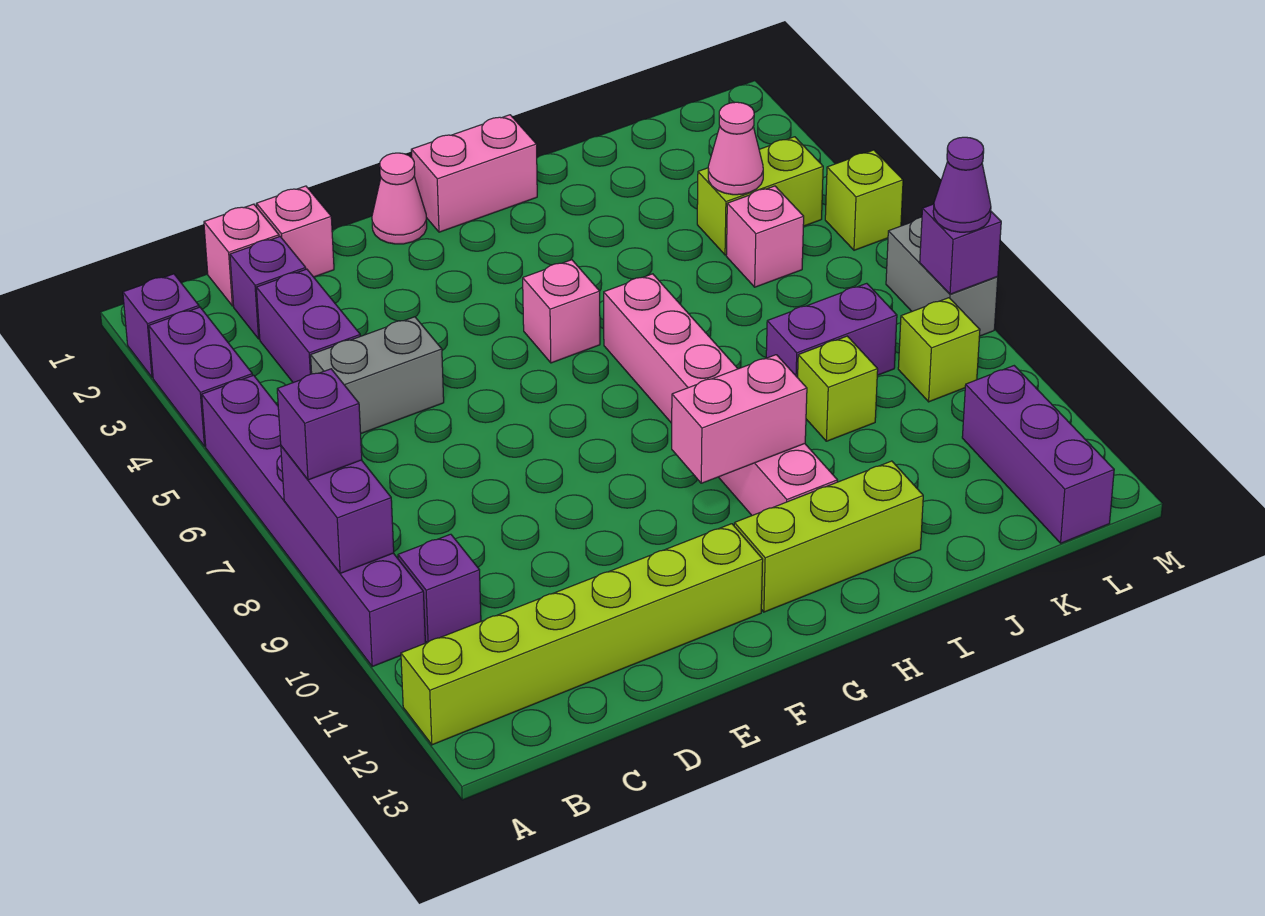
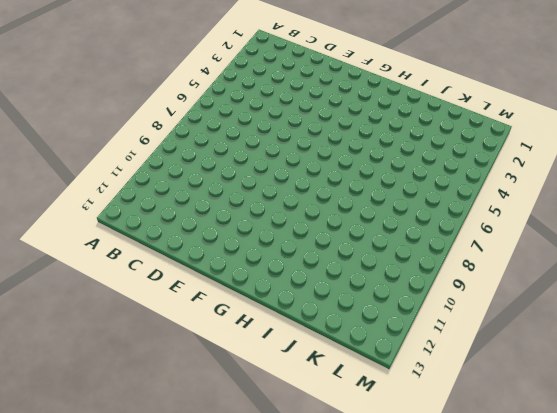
none -> purple brick A2 level 1
none -> purple brick A3:A4 level 1
none -> purple brick A5:A10 level 1

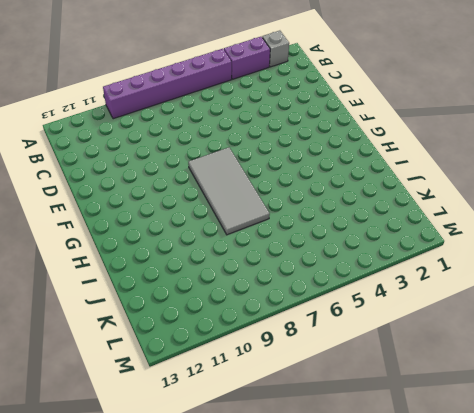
grey brick A2 level 1 -> purple brick A2 level 1
grey tile F7:I8 level 1 -> pink brick H6:H11 level 1
none -> lime brick A12:F12 level 1
none -> purple brick B10 level 1
none -> pink brick C1 level 1

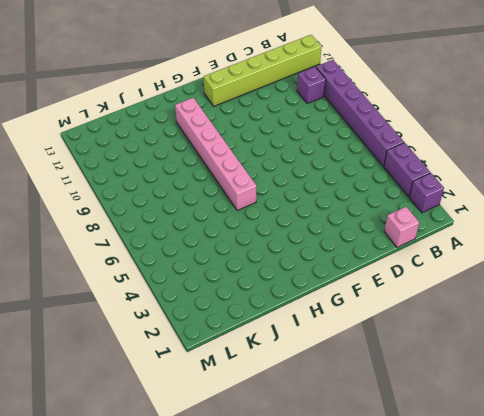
none -> purple brick C2 level 1
none -> purple brick C3:C4 level 1
none -> grey brick C5:D5 level 1

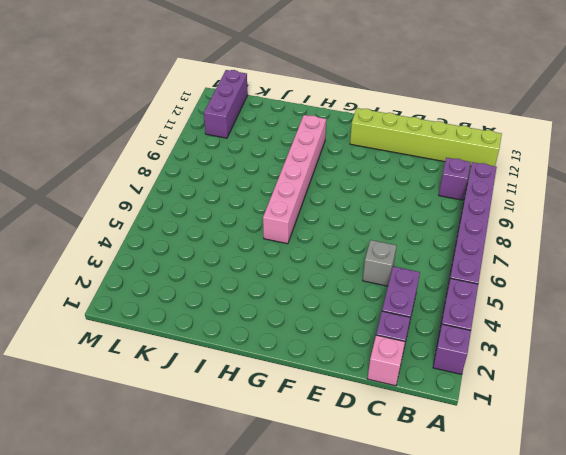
grey brick D5 level 1 -> grey brick C5:D5 level 1
none -> pink brick D1 level 1
none -> pink cone F1 level 1
none -> pink brick G1:H1 level 1

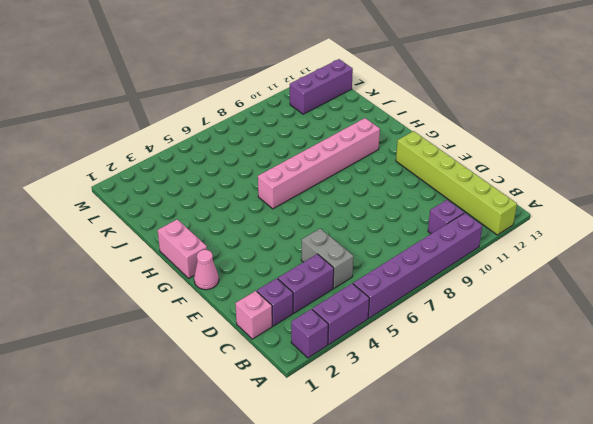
none -> pink brick D1 level 1
none -> pink brick G5 level 1
none -> lime brick G12:I12 level 1

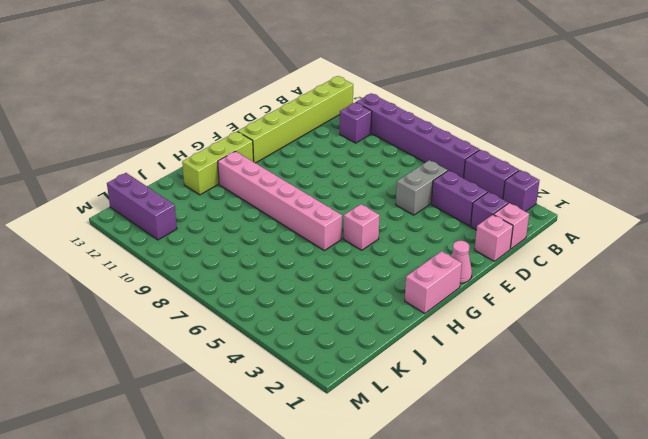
none -> purple brick J8:K8 level 1
none -> lime brick J9 level 1
none -> lime brick K4:L4 level 1

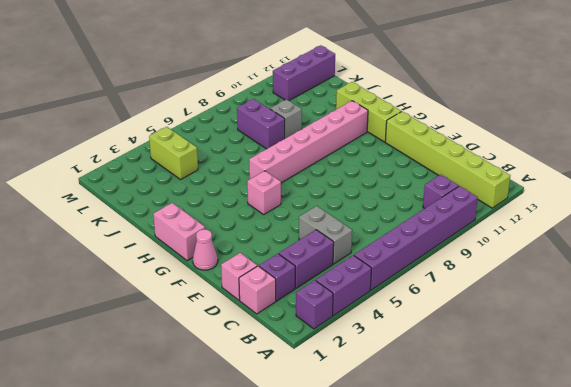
grey brick J9 level 1 -> lime brick J9 level 1
none -> pink brick K5 level 1
none -> lime brick L9 level 1
none -> lime brick M5 level 1

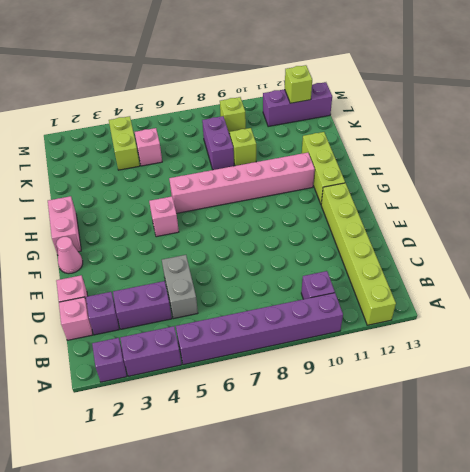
lime brick L12 level 2 -> lime brick M5 level 1
none -> grey brick M7:M8 level 1
none -> purple brick A8:A9 level 2
none -> pink brick G10:H10 level 2

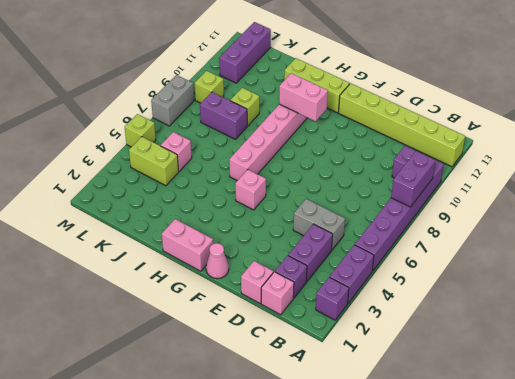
none -> pink cone K4 level 2
none -> purple brick M8 level 2
none -> purple brick A8 level 3

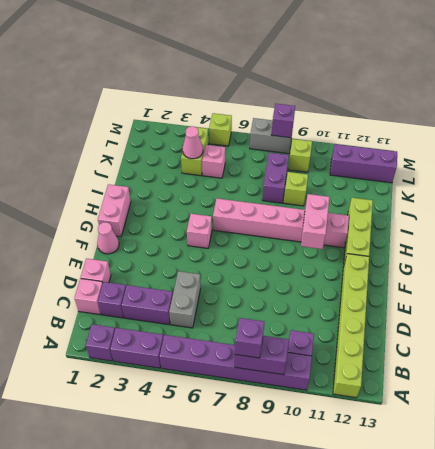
none -> purple cone M8 level 3

